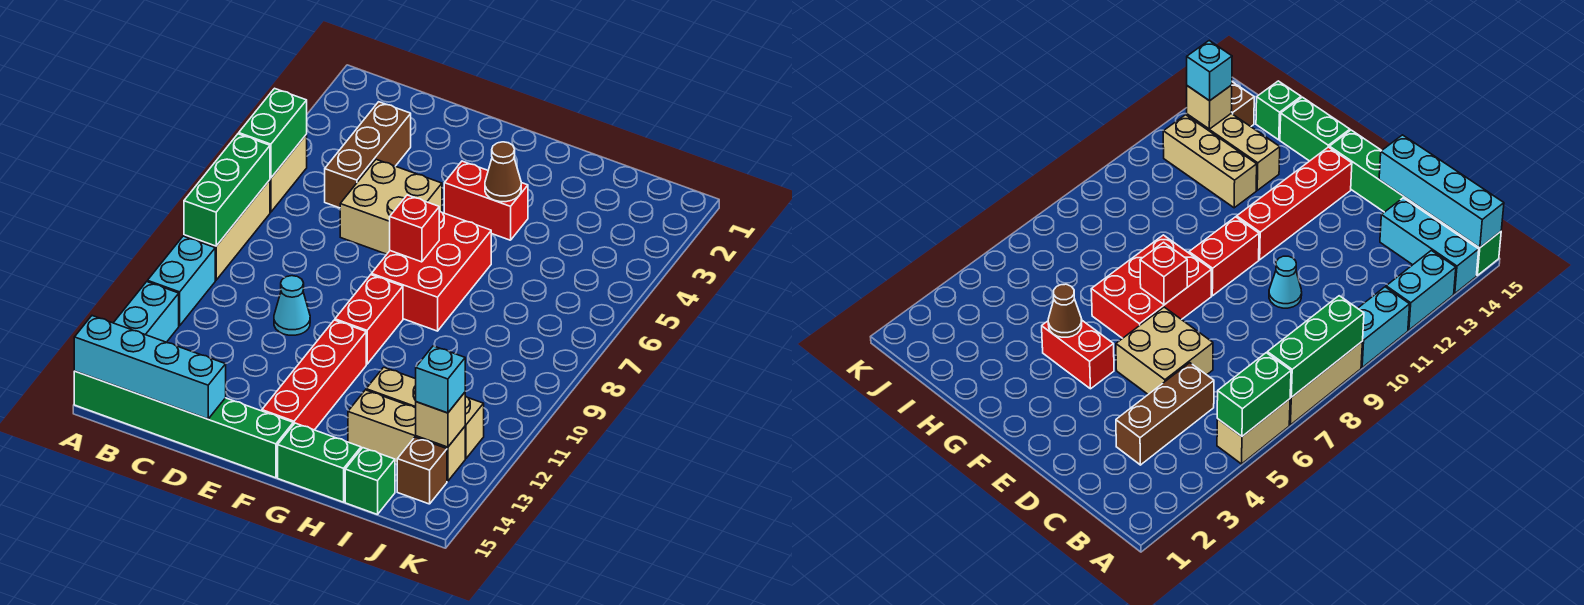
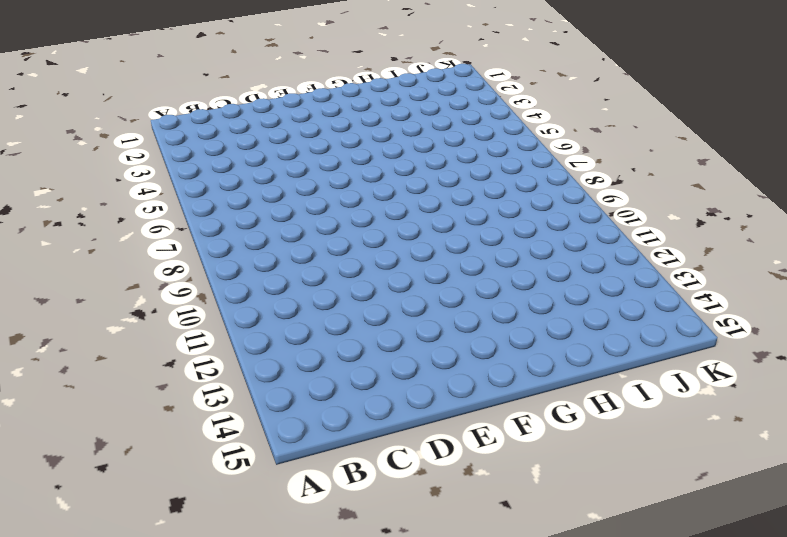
none -> tan brick A5:A6 level 1
none -> tan brick A7:A9 level 1
none -> cyan brick A10:A11 level 1

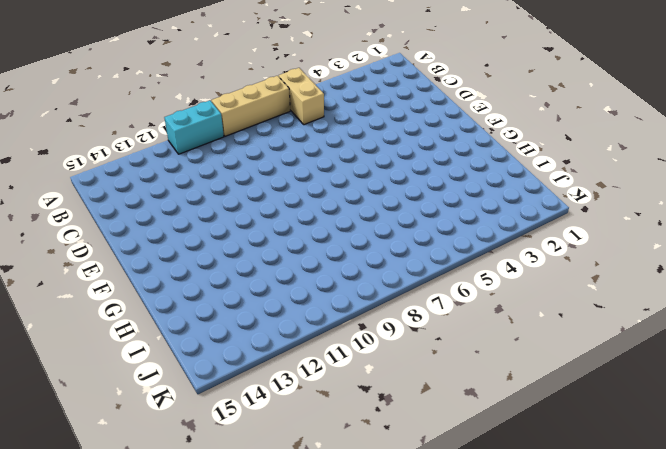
tan brick A6:B6 level 1 -> tan brick A5:A6 level 1
none -> cyan brick A12:A13 level 1
none -> cyan brick A14:C14 level 1
none -> green brick A15:F15 level 1

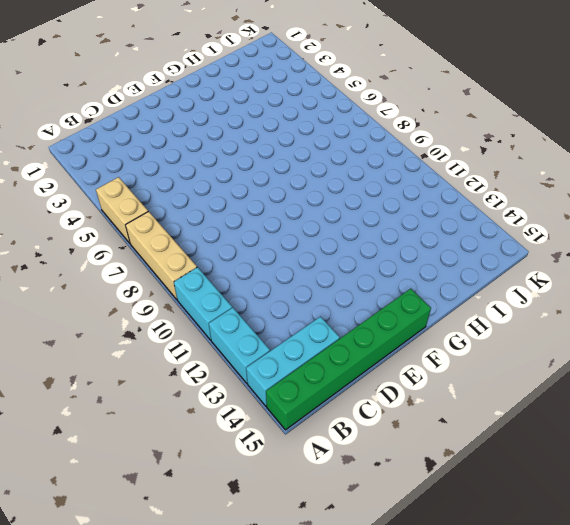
none -> brown brick C3:C5 level 1
none -> tan brick D5:E6 level 1
none -> cyan cone D10 level 1

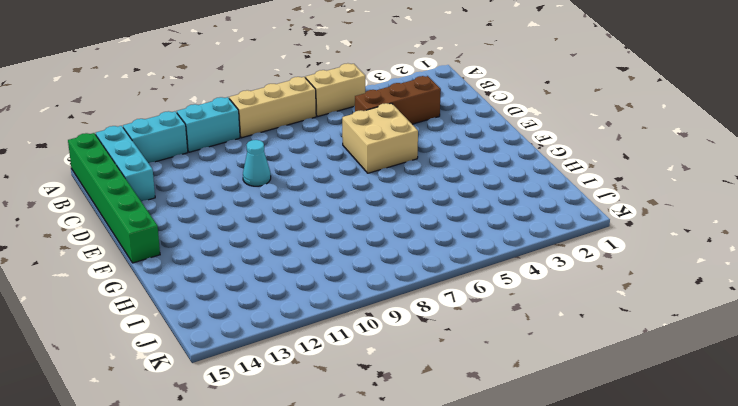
none -> red brick F4:G4 level 1
none -> red brick F6:G8 level 1
none -> red brick F9:F10 level 1

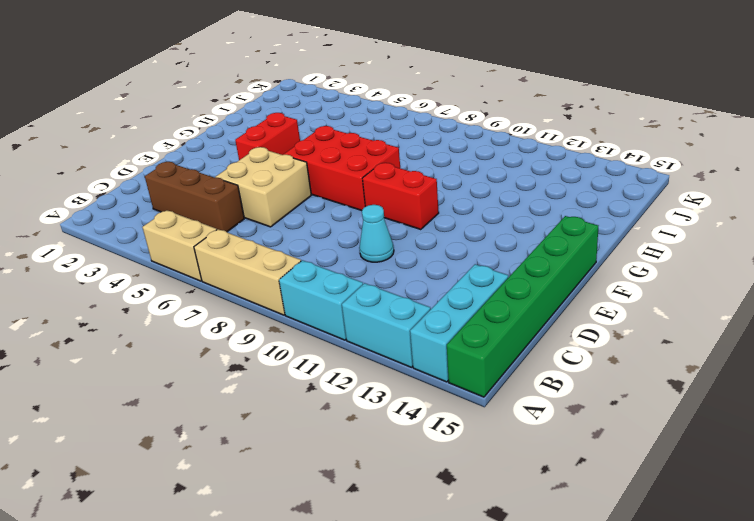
none -> red brick F11:F14 level 1
none -> green brick G15:H15 level 1
none -> tan brick H12:J12 level 1

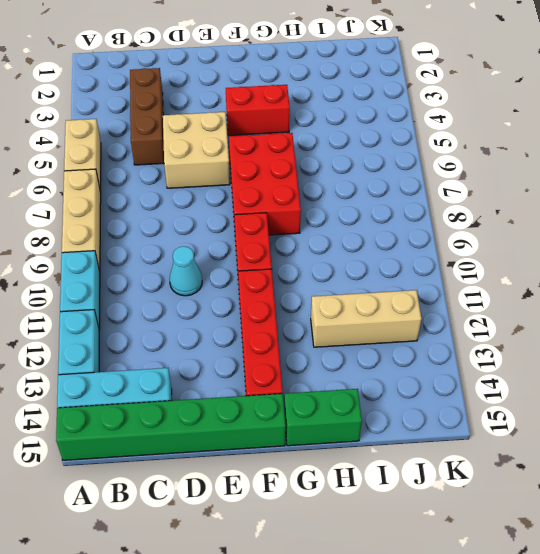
none -> tan brick H13:J13 level 1
none -> green brick I15 level 1
none -> brown brick J14 level 1

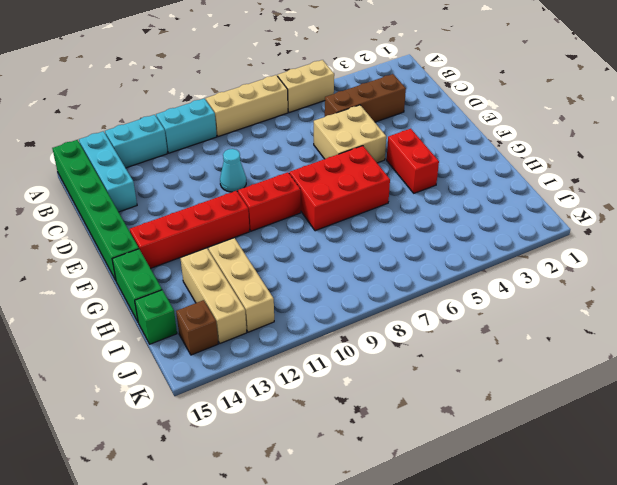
none -> green brick A5:A6 level 2
none -> green brick A7:A9 level 2
none -> cyan brick A15:D15 level 2

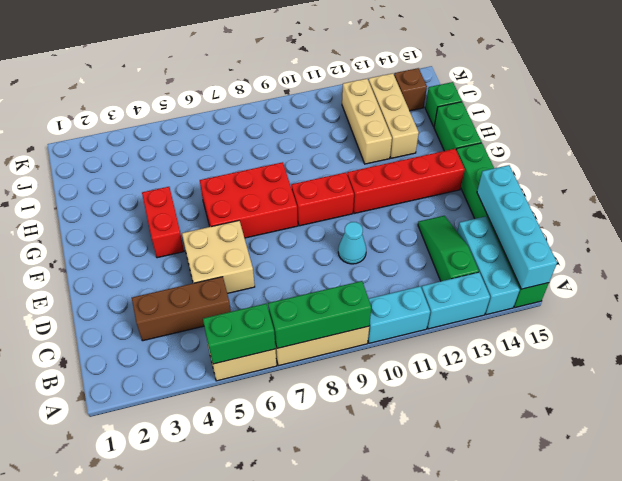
green slope B13:D13 level 1 top B -> none
none -> red brick F7 level 2
none -> brown cone G4 level 2
none -> tan brick J13 level 2

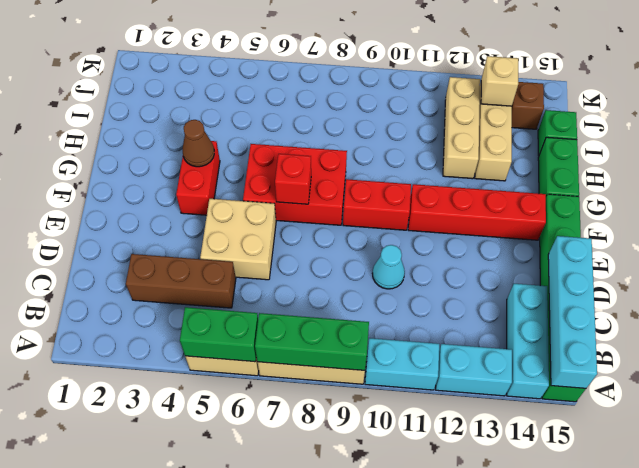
none -> cyan brick J13 level 3

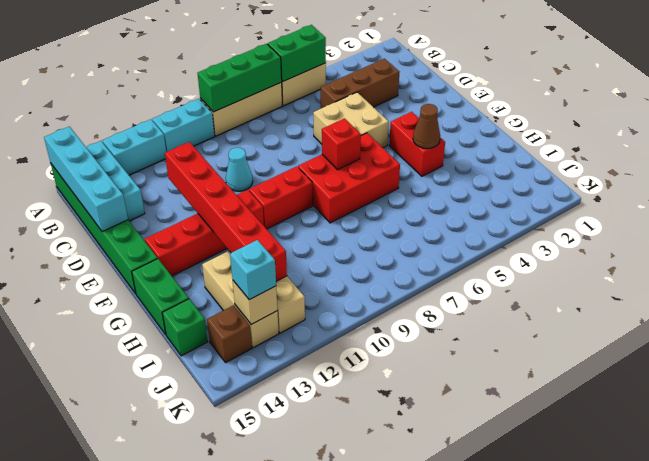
red brick D12:I12 level 2 -> none

